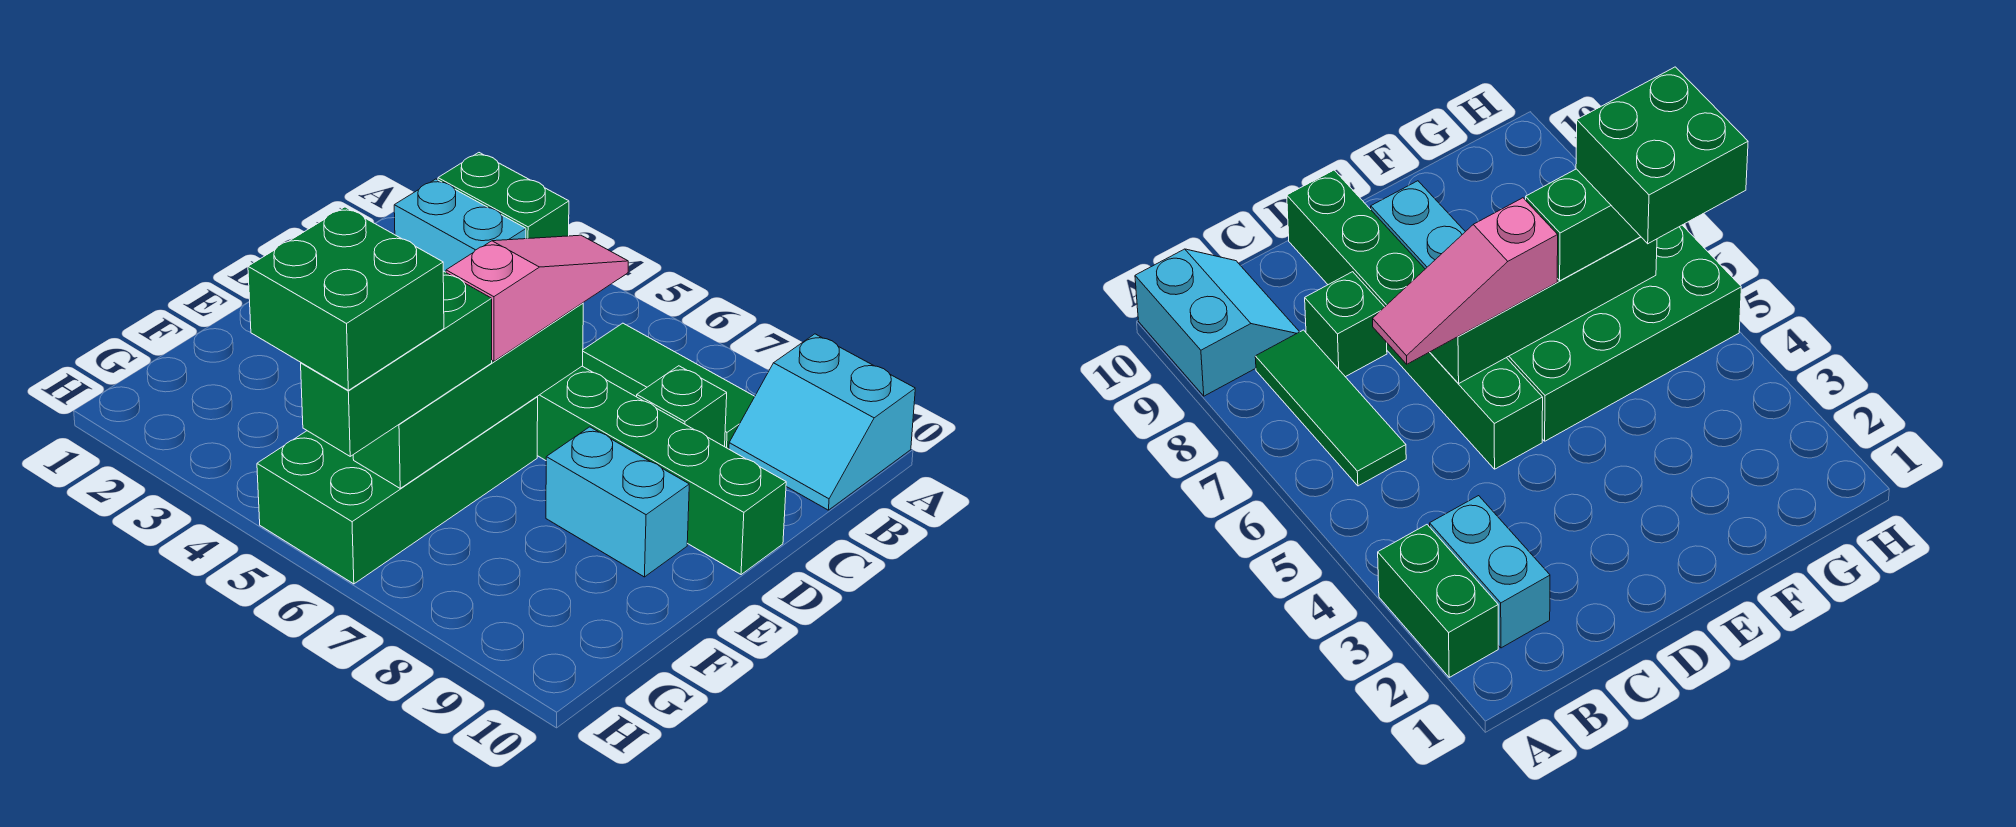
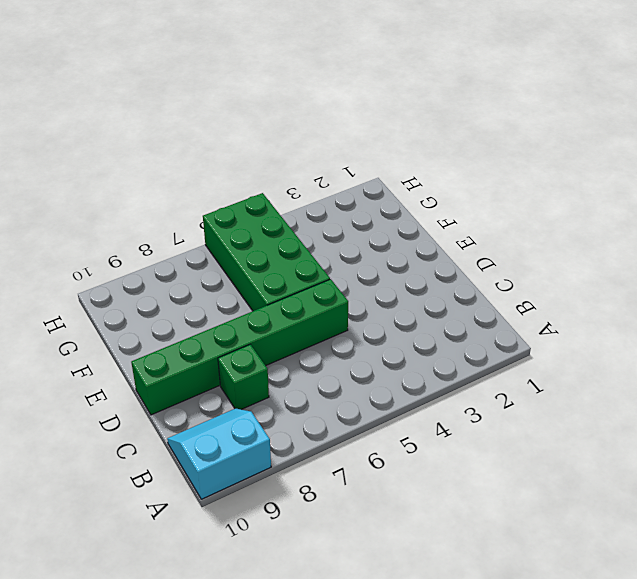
none -> green brick A2:A3 level 1
none -> cyan brick B2:B3 level 1
none -> green tile B6:B8 level 1

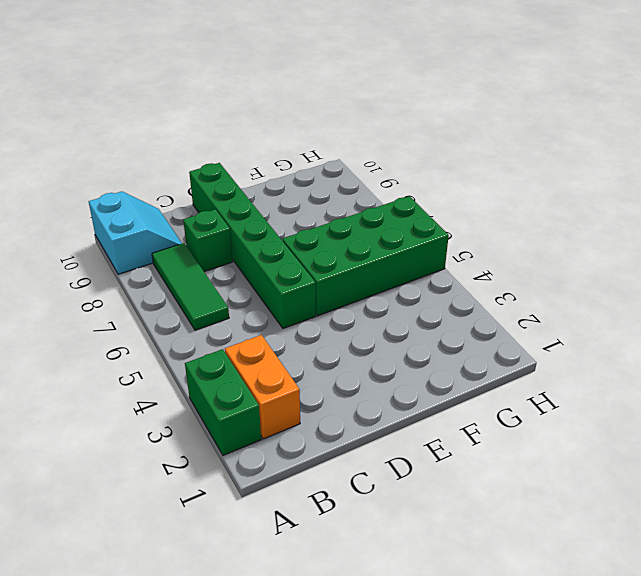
orange brick B2:B3 level 1 -> cyan brick B2:B3 level 1
none -> cyan brick E8:E9 level 1
none -> green brick D6:G6 level 2
none -> pink slope C6:E6 level 3 top E

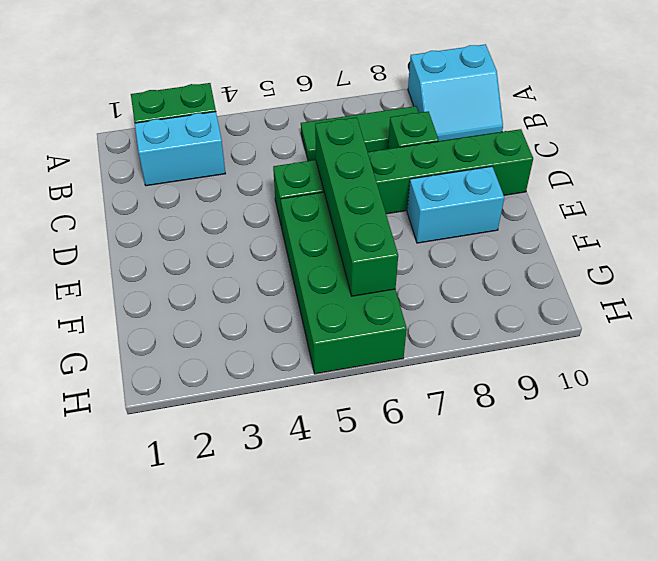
none -> pink slope C6:E6 level 3 top E
none -> green brick F6:H6 level 3
none -> green brick G5:H6 level 4

